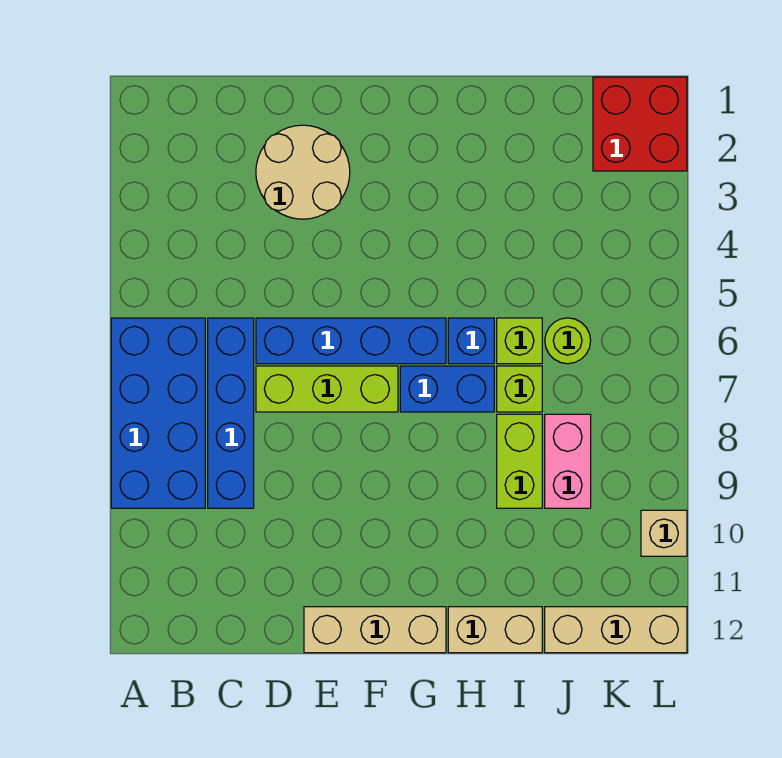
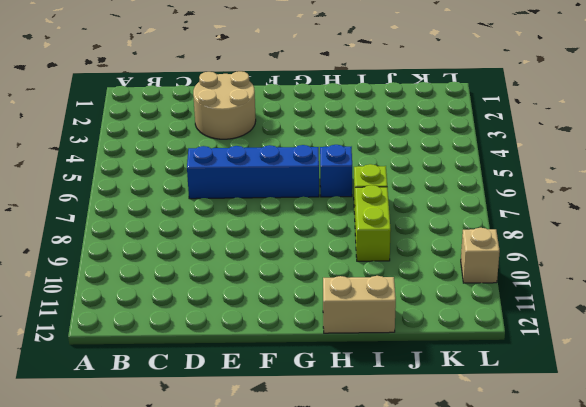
none -> blue brick A6:B9 level 1
none -> blue brick C6:C9 level 1
none -> lime brick D7:F7 level 1

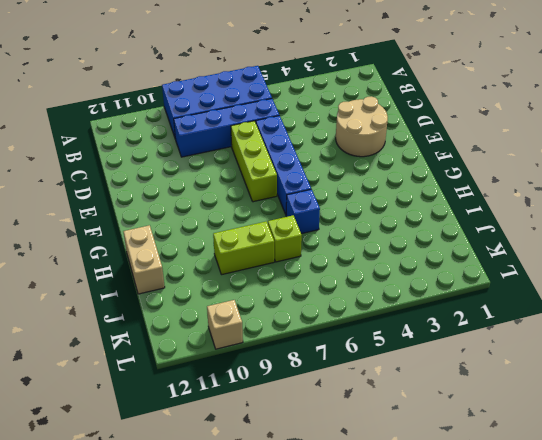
none -> tan brick E12:G12 level 1
none -> blue brick G7:H7 level 1
none -> lime brick I6 level 1

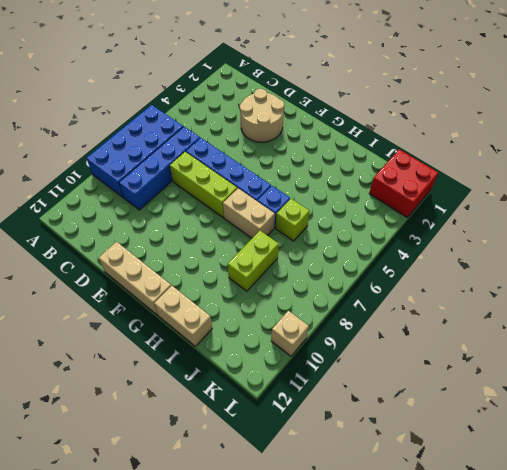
tan brick G7:H7 level 1 -> blue brick G7:H7 level 1
none -> lime brick I7 level 1
none -> lime round brick J6 level 1
none -> pink brick J8:J9 level 1

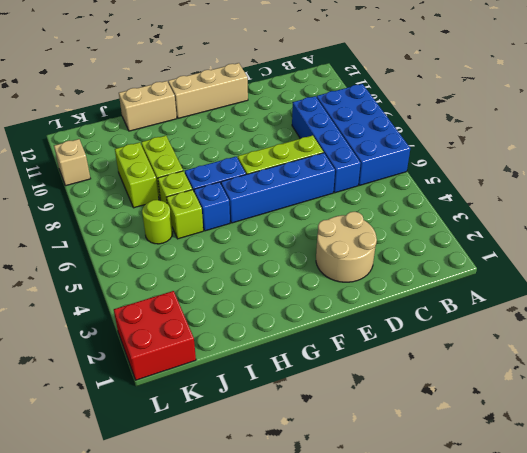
lime brick J8:J9 level 1 -> pink brick J8:J9 level 1
none -> tan brick J12:L12 level 1

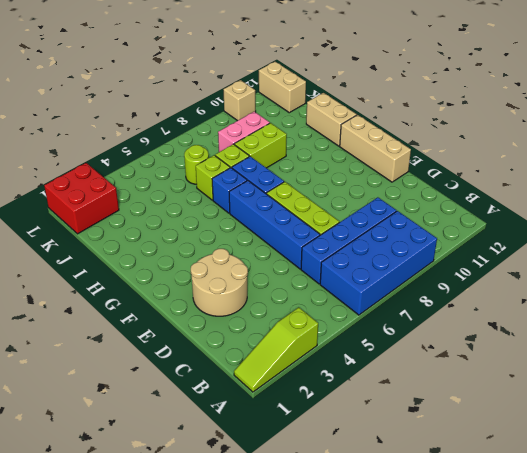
lime slope A1:A3 level 1 top 3 -> none
tan brick K12:L12 level 1 -> tan brick J12:L12 level 1

